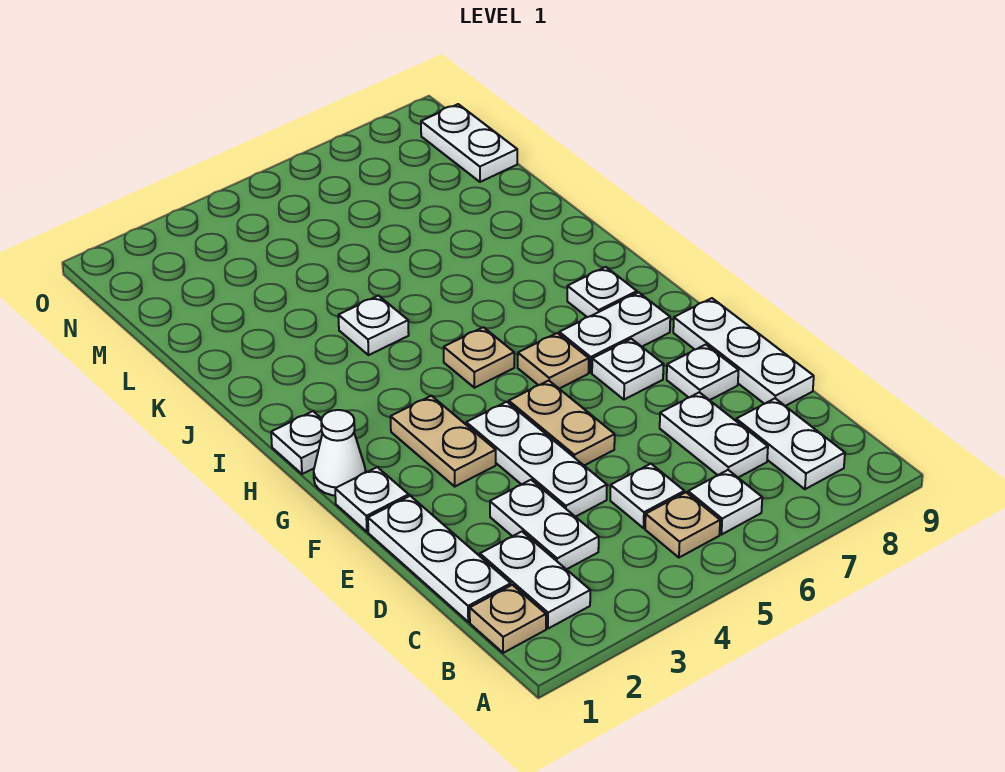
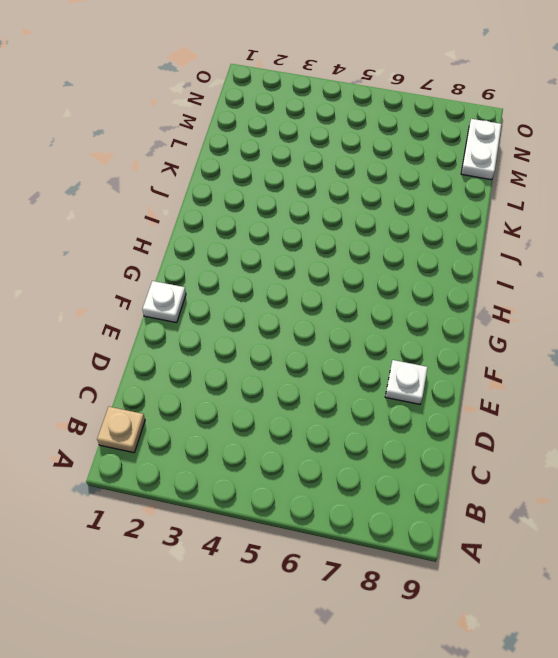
none -> white plate B2:C2 level 1
none -> tan plate B5 level 1
none -> white plate B6 level 1

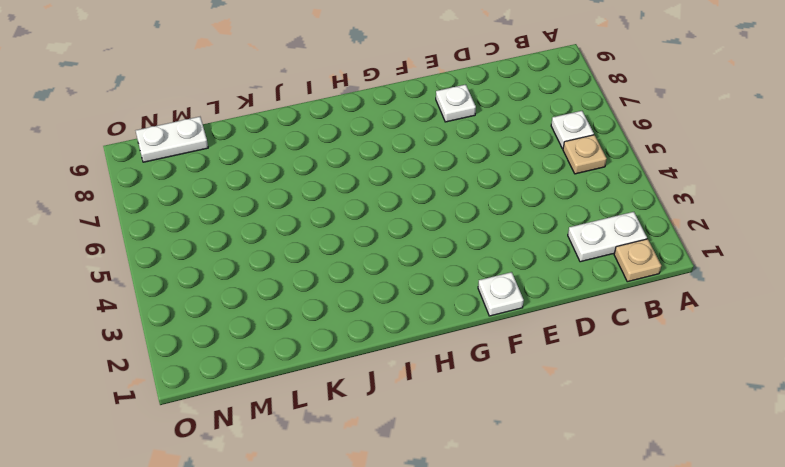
none -> white plate B8:C8 level 1
none -> white plate C1:E1 level 1
none -> white plate C3:D3 level 1

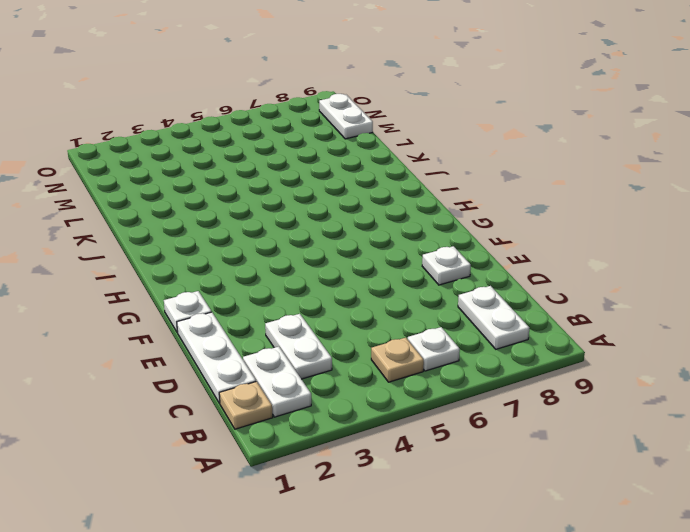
none -> white plate C5 level 1
none -> white plate C7:D7 level 1
none -> white plate D4:F4 level 1

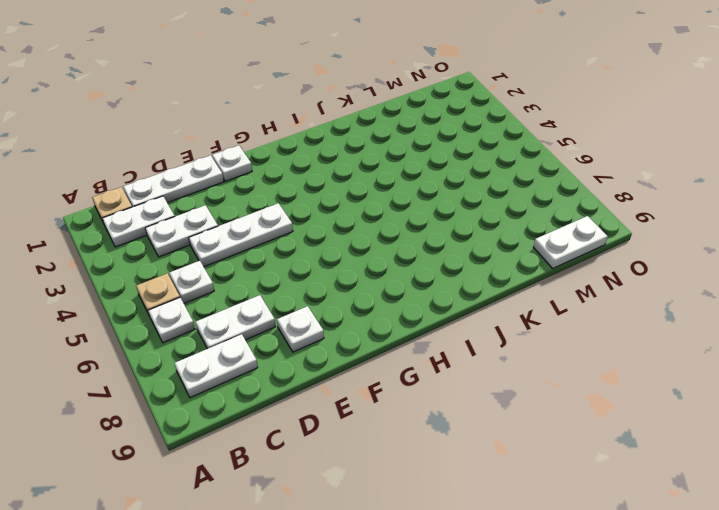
none -> white plate D9:F9 level 1
none -> tan plate E5:F5 level 1
none -> tan plate F3:G3 level 1

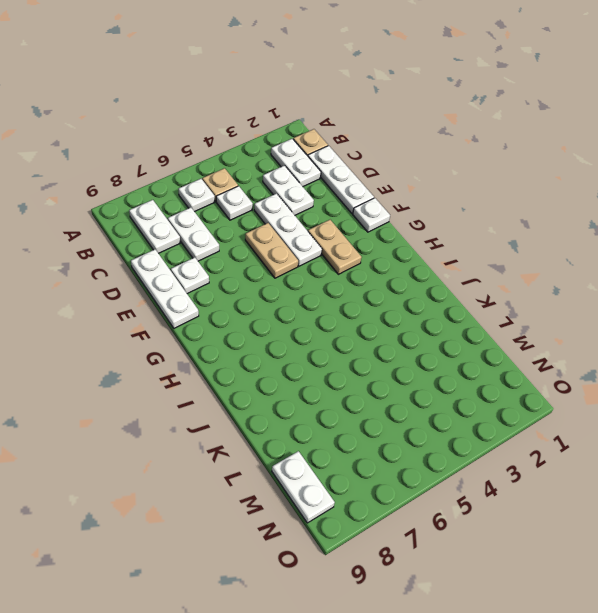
none -> white plate F7 level 1
none -> white cone G1 level 1
none -> tan plate G6 level 1

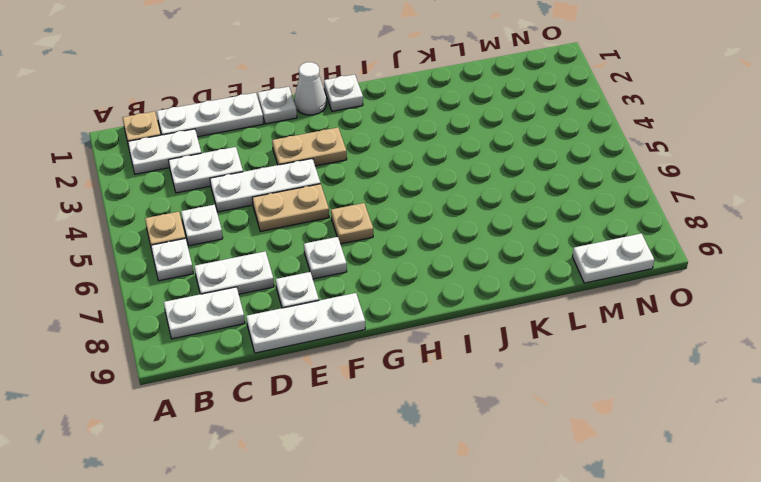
none -> white plate G7:G8 level 1
none -> tan plate H5 level 1
none -> white plate H8 level 1

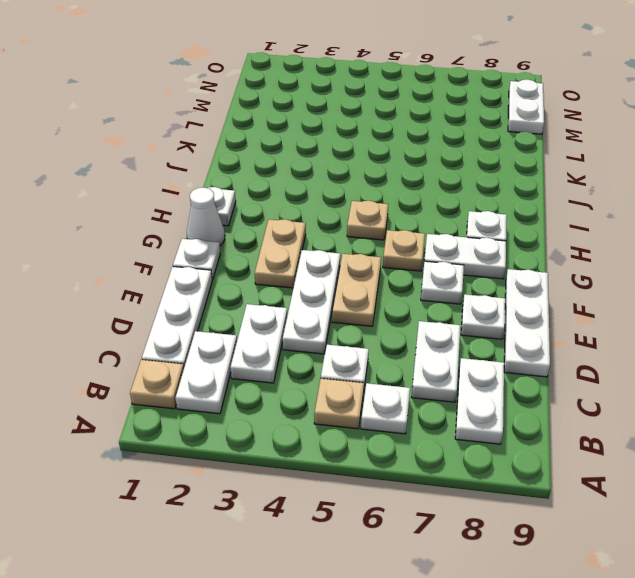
none -> white plate J4 level 1

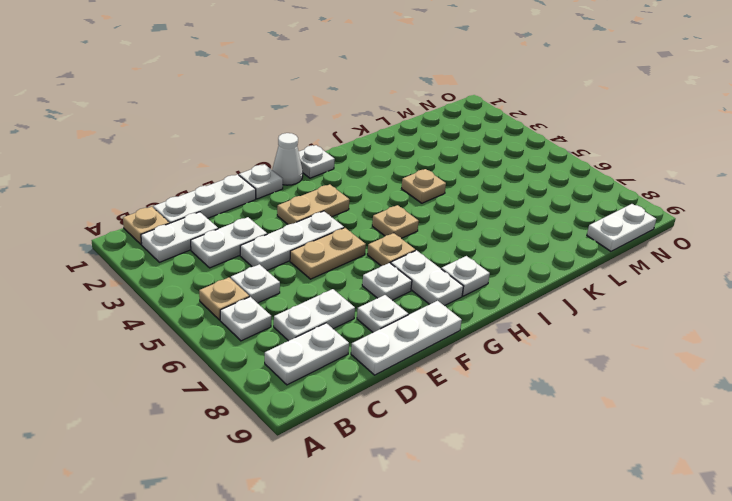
tan plate J4 level 1 -> white plate J4 level 1

